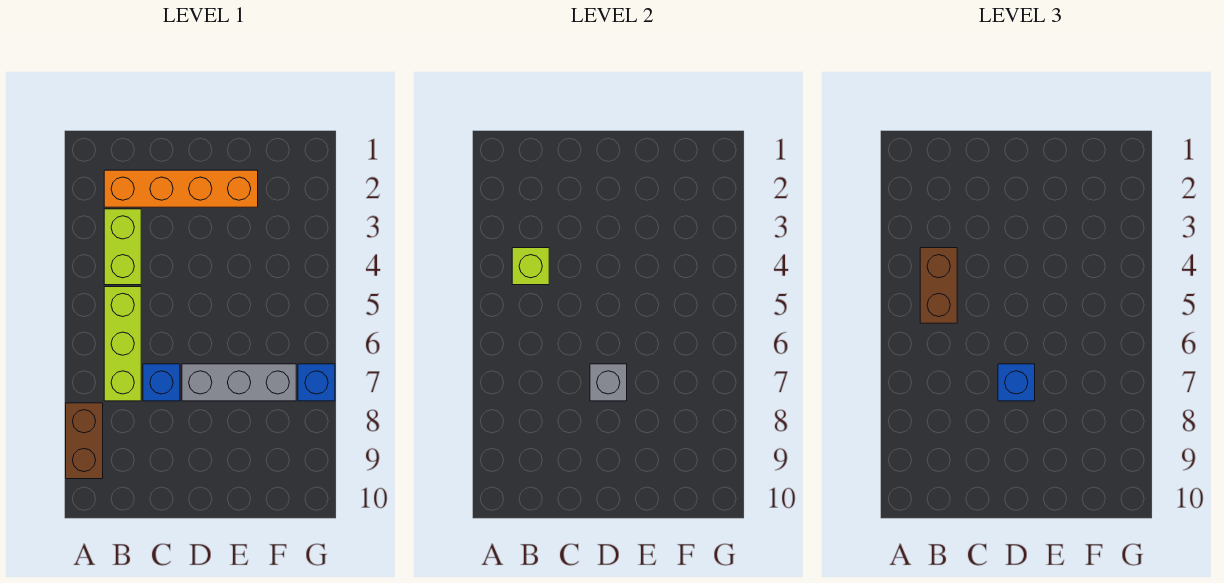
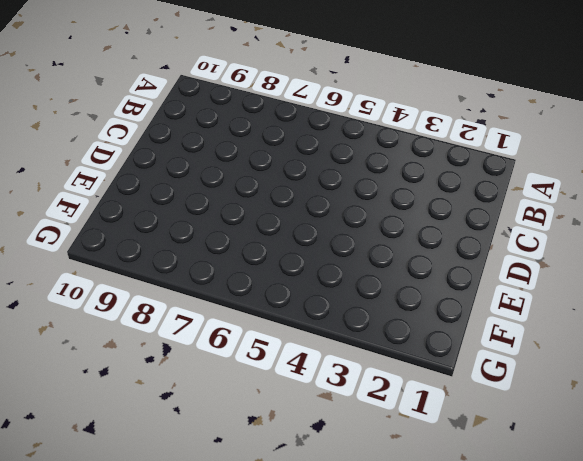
none -> brown brick A8:A9 level 1
none -> orange brick B2:E2 level 1

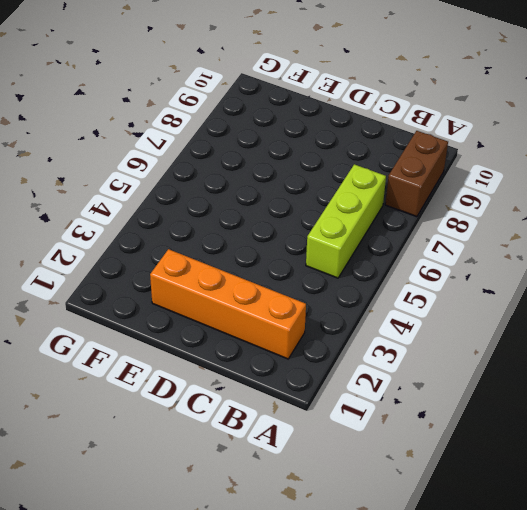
none -> lime brick B3:B4 level 1
none -> blue brick C7 level 1

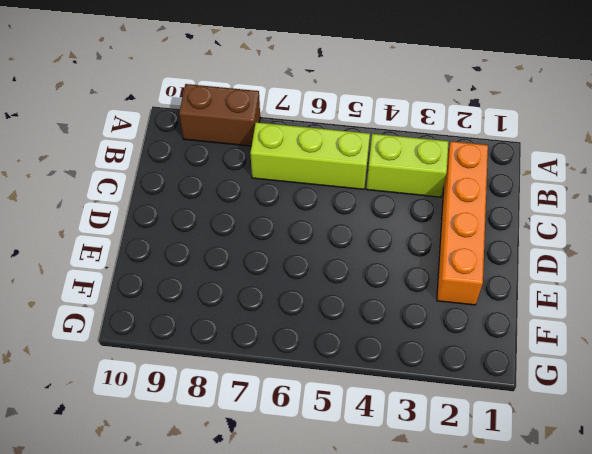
none -> blue brick C7 level 1
none -> grey brick D7:F7 level 1

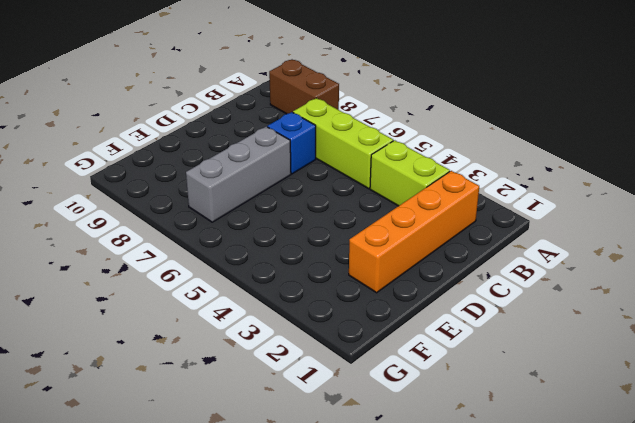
none -> blue brick G7 level 1
none -> lime brick B4 level 2

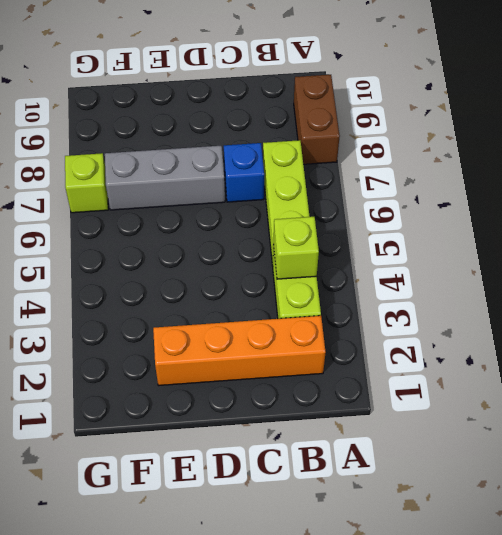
lime brick G7 level 1 -> blue brick G7 level 1
none -> grey brick D7 level 2
none -> brown brick B4:B5 level 3

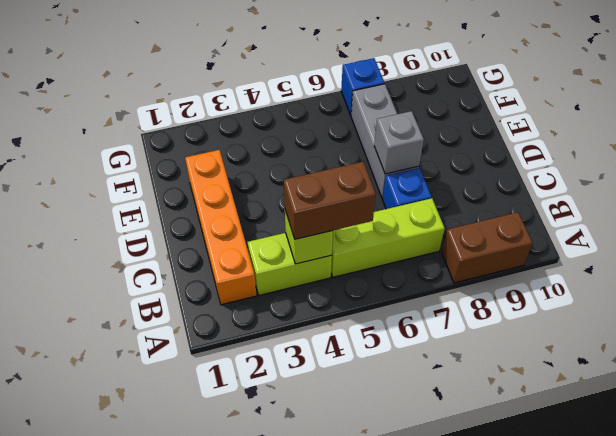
none -> blue brick D7 level 3

